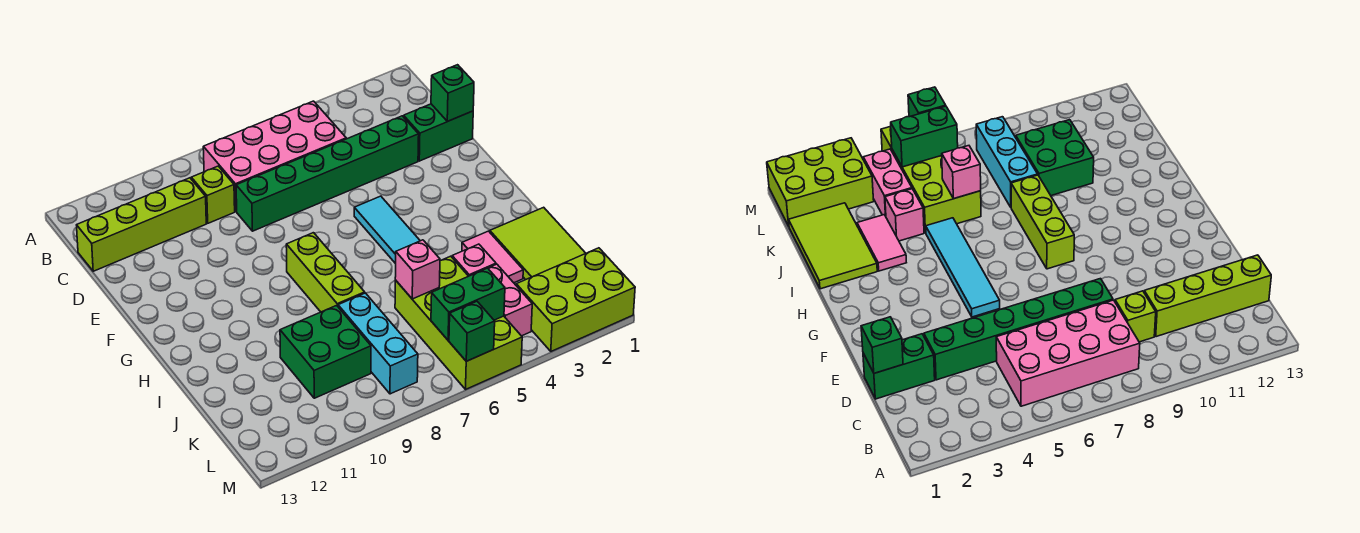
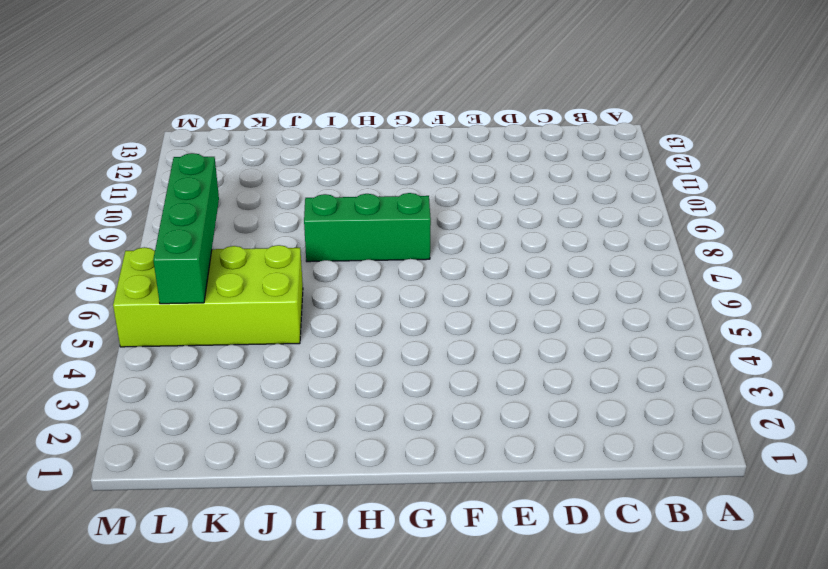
green brick G8:I8 level 1 -> lime brick G8:I8 level 1
green brick L5:L8 level 2 -> green brick L5:L6 level 2
none -> pink brick B5:C8 level 1
none -> lime brick C9 level 1
none -> lime brick C10:C13 level 1

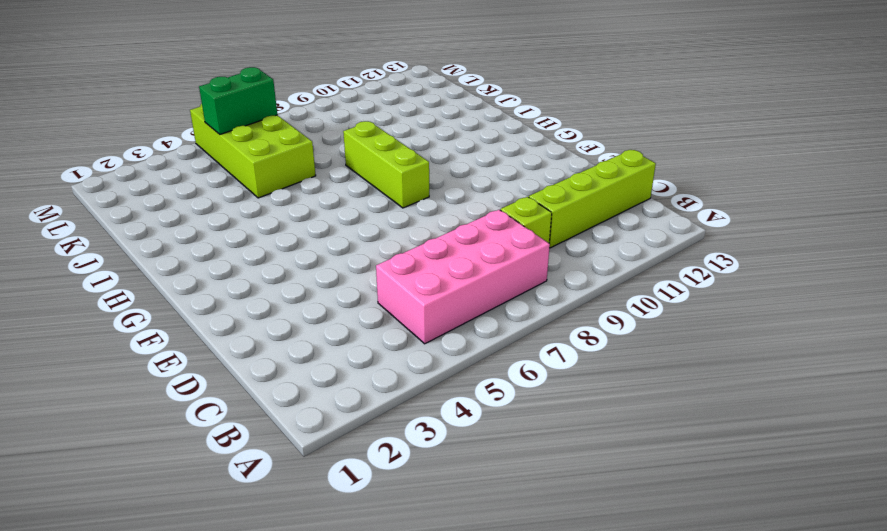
none -> green brick D1:D2 level 1
none -> green brick D3:D8 level 1
none -> cyan tile F5:I5 level 1

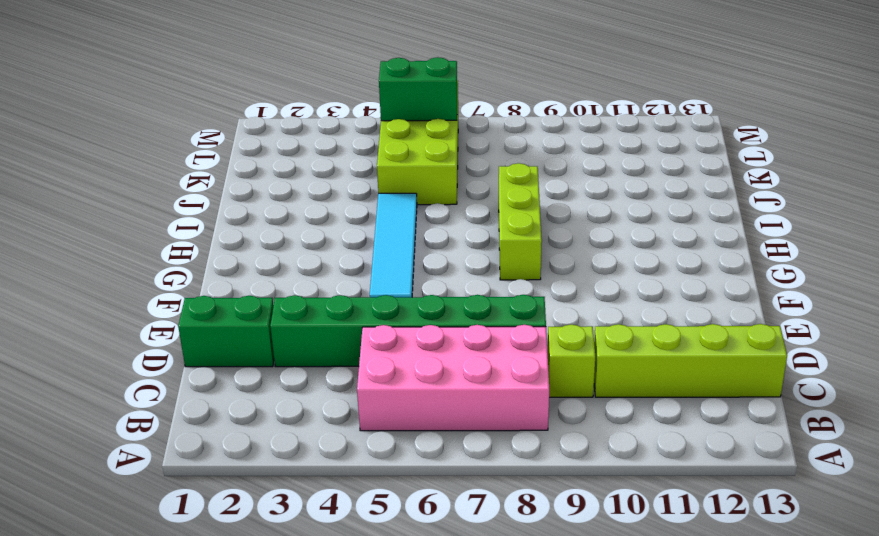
none -> lime tile I1:K2 level 1
none -> pink tile I3:J3 level 1
none -> pink brick J4 level 1

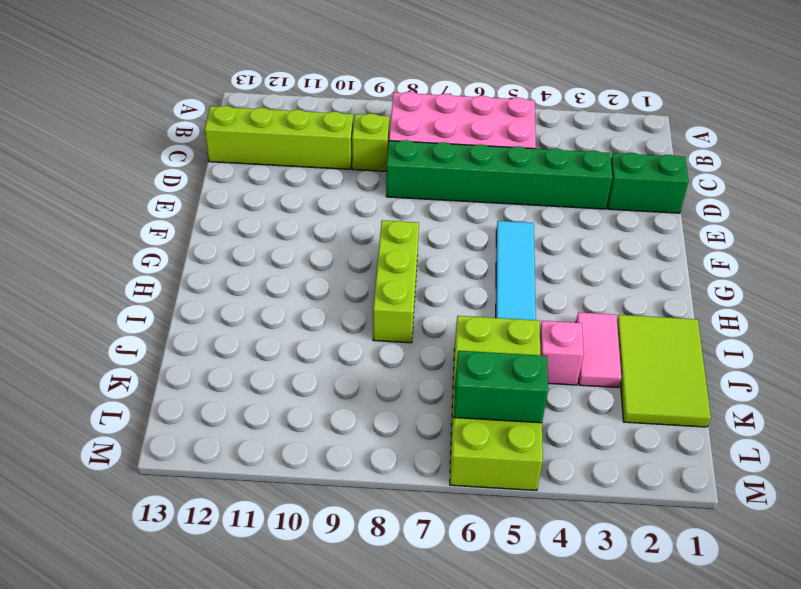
none -> cyan brick J8:L8 level 1
none -> green brick J9:K10 level 1
none -> pink brick K4:L4 level 1

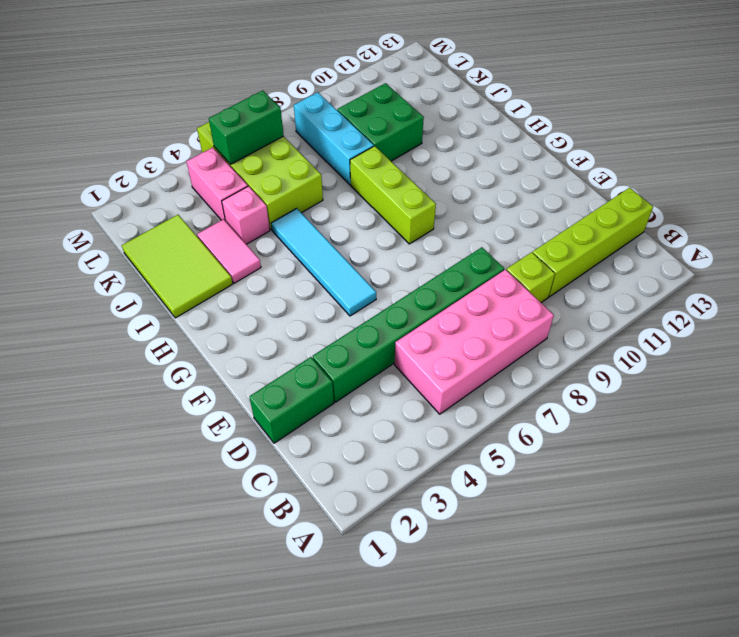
none -> lime brick L1:M3 level 1
none -> green brick D1 level 2
none -> pink brick J6 level 2

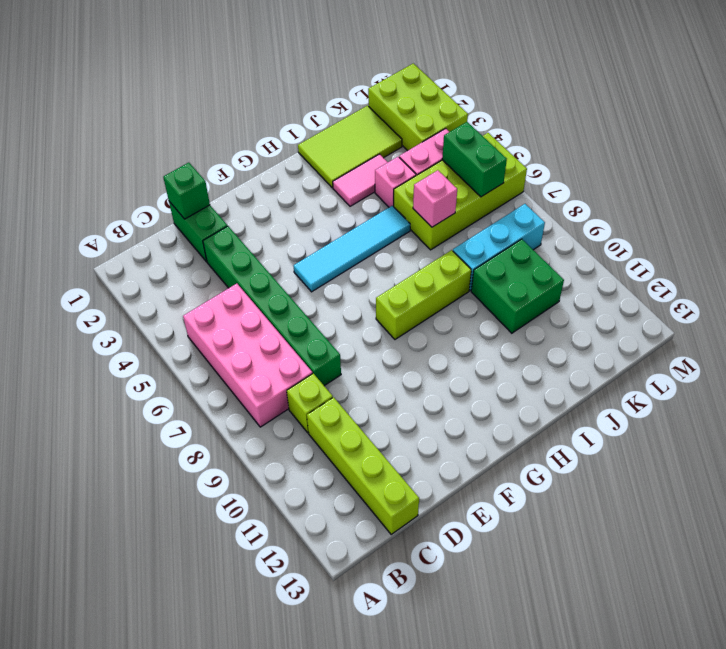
none -> green brick M6 level 2

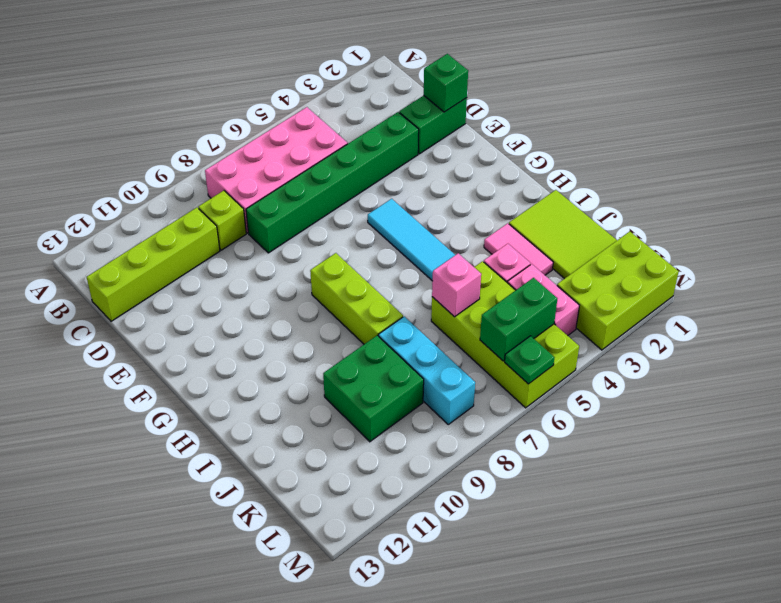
green plate M6 level 2 -> green brick M6 level 2

